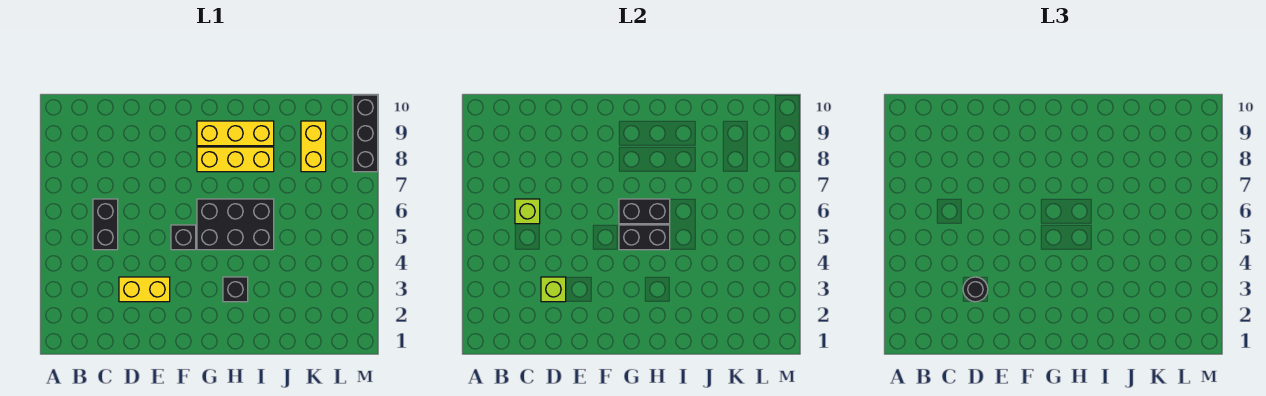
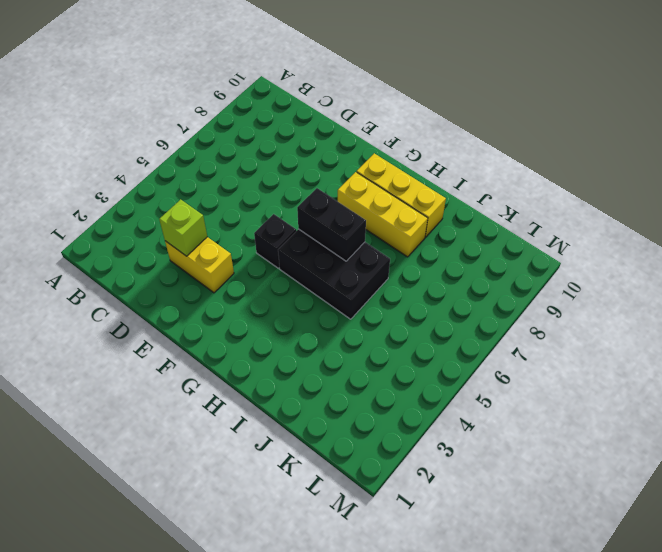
none -> black brick C5:C6 level 1
none -> black brick H3 level 1
none -> yellow brick K8:K9 level 1

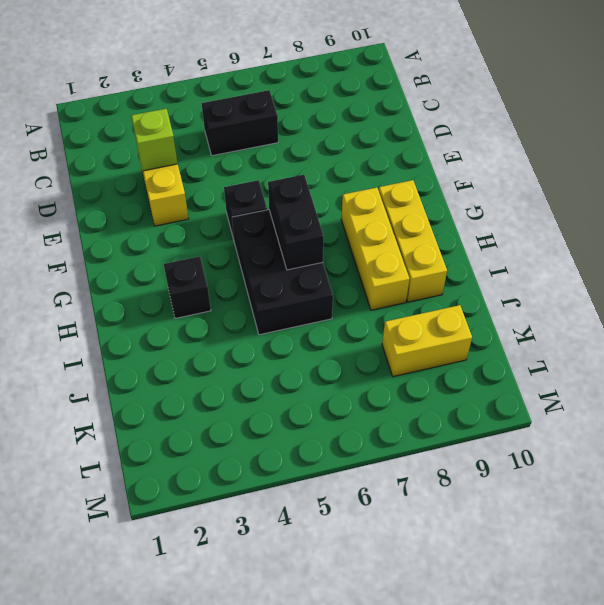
none -> black brick M8:M10 level 1
none -> lime brick C6 level 2
none -> black brick G5:H5 level 2

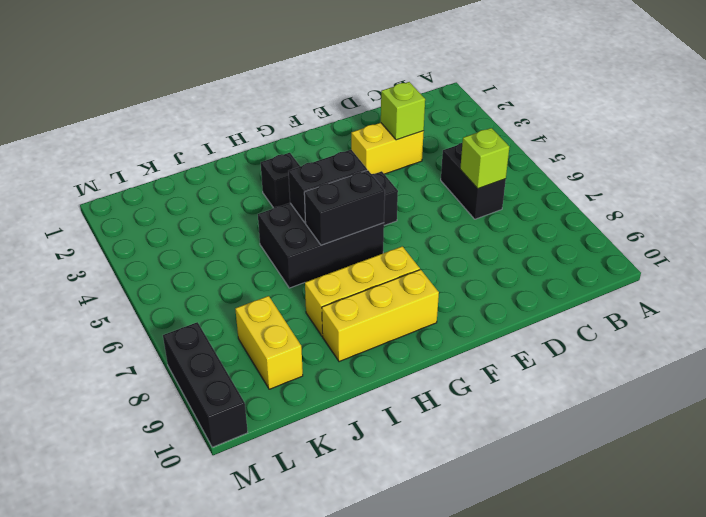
none -> black round brick D3 level 3

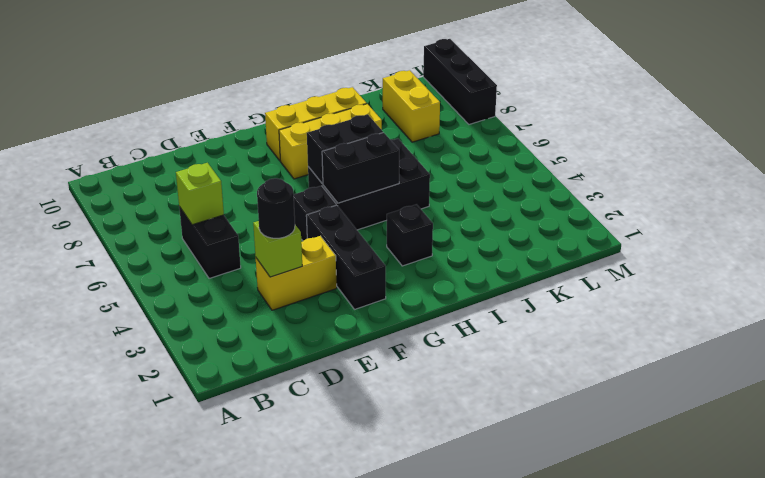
black brick F2:F4 level 1 -> none

